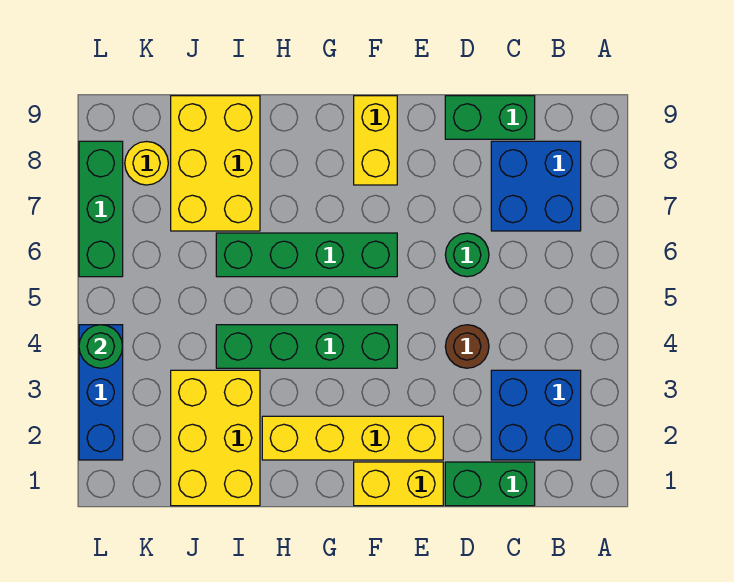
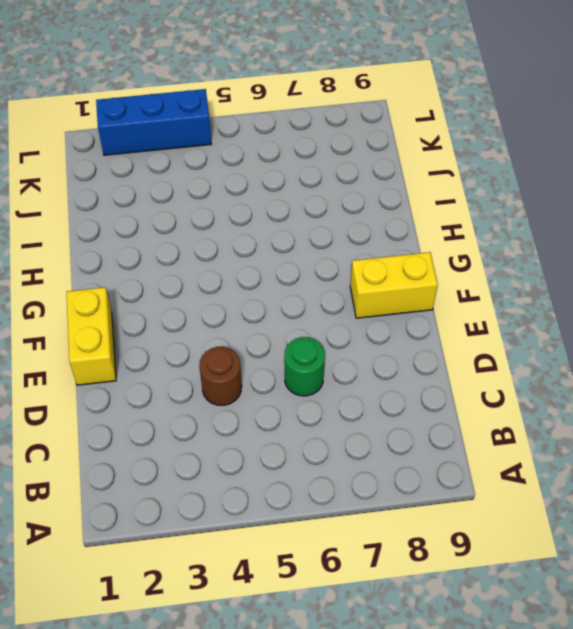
none -> blue brick B2:C3 level 1
none -> blue brick B7:C8 level 1
none -> green brick C1:D1 level 1

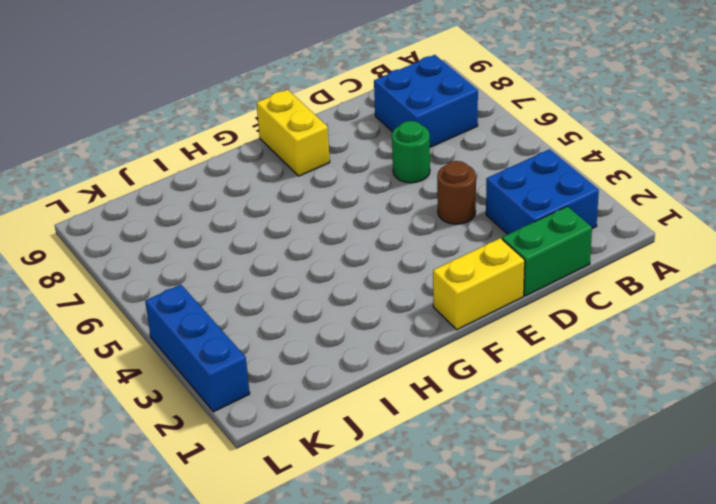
none -> green brick C9:D9 level 1
none -> yellow brick E2:H2 level 1
none -> green brick F4:I4 level 1

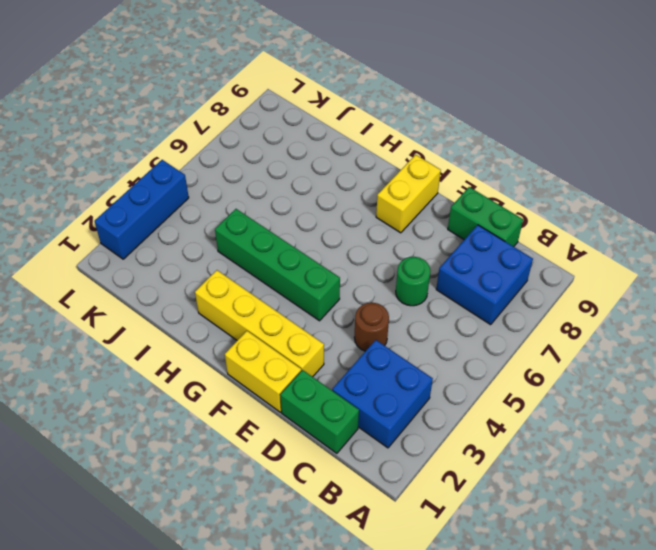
none -> green brick F6:I6 level 1
none -> yellow brick I1:J3 level 1
none -> yellow brick I7:J9 level 1

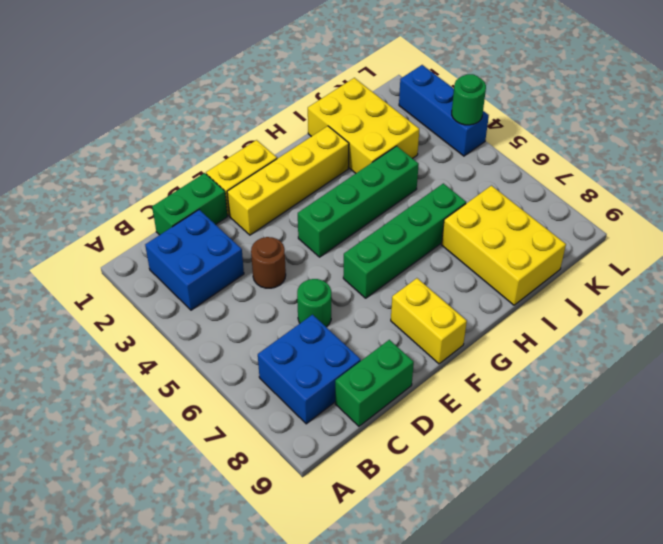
none -> yellow round brick K8 level 1
none -> green brick L6:L8 level 1

